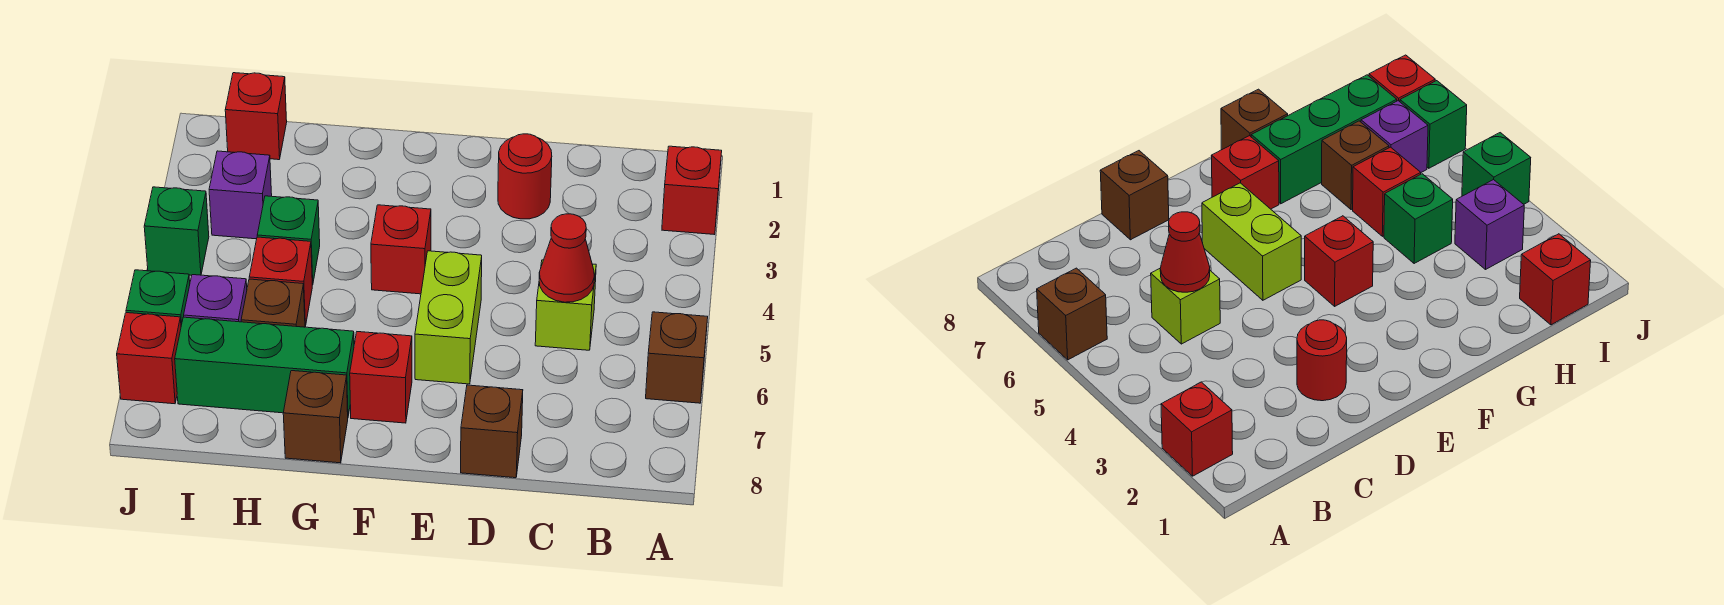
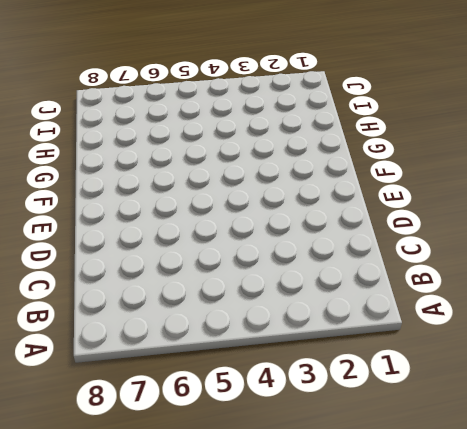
none -> red brick A2 level 1
none -> brown brick A6 level 1
none -> lime brick C5 level 1

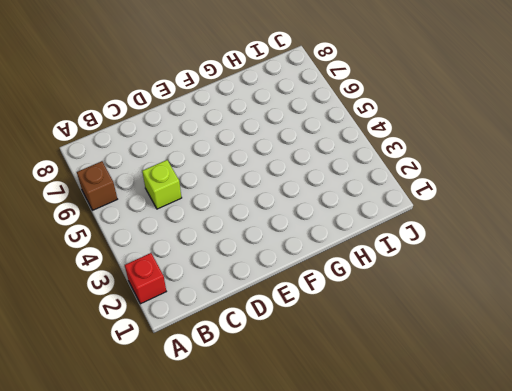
none -> red round brick D2 level 1
none -> brown brick D8 level 1
none -> lime brick E5:E6 level 1

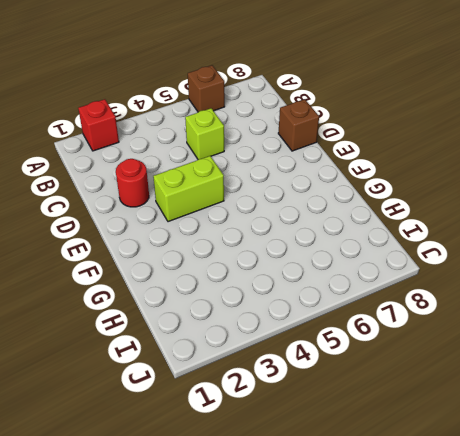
lime brick E3:E4 level 1 -> lime brick E5:E6 level 1
none -> red brick F4 level 1
none -> red brick F7 level 1
none -> green brick G7:I7 level 1

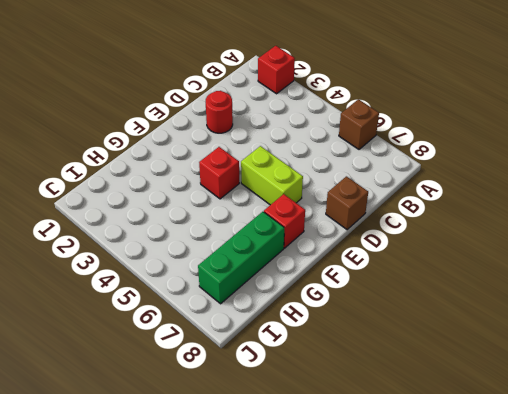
none -> lime brick C5 level 1
none -> brown brick G8 level 1
none -> green brick H4 level 1

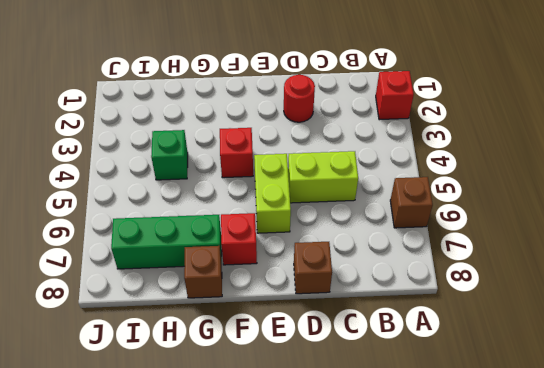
lime brick C5:D5 level 1 -> lime brick C5 level 1
none -> red brick H5 level 1
none -> brown brick H6 level 1
none -> red brick I1 level 1

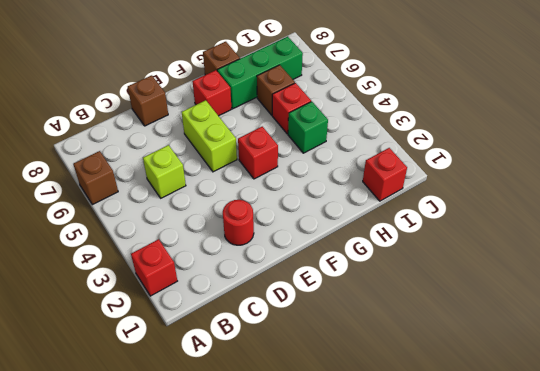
none -> purple brick I3 level 1
none -> purple brick I6 level 1
none -> green brick J4 level 1

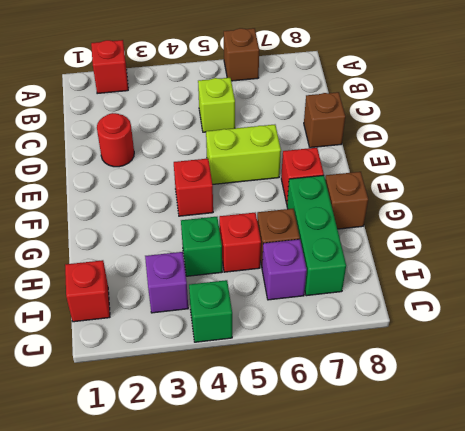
none -> green brick J6 level 1
none -> red brick J7 level 1
none -> red cone C5 level 2

